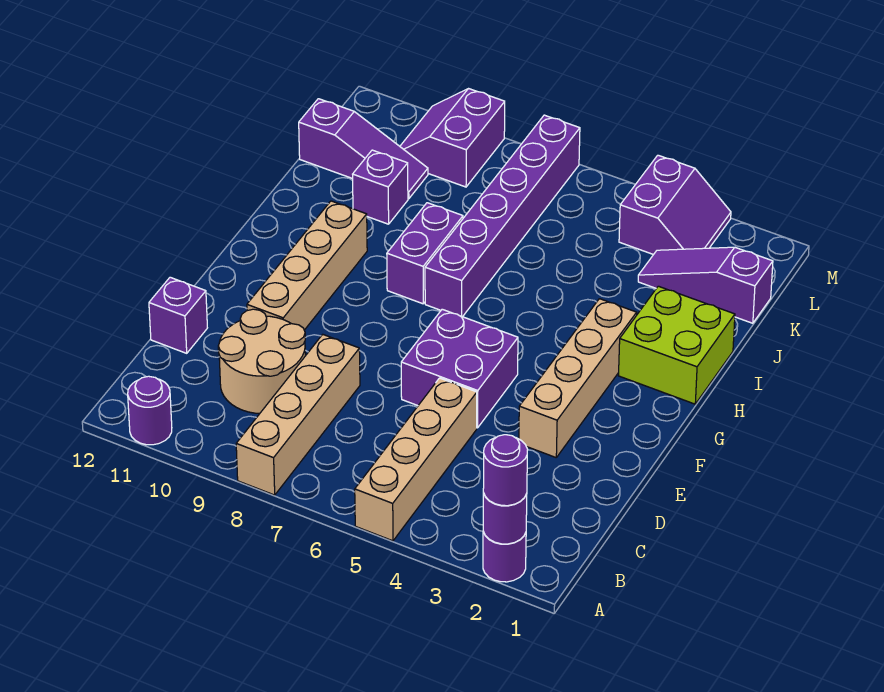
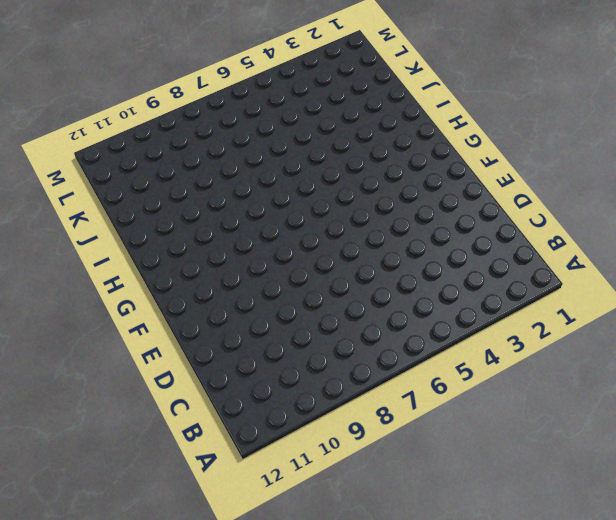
none -> purple round brick A2 level 1
none -> tan brick A5:D5 level 1
none -> tan brick A8:D8 level 1

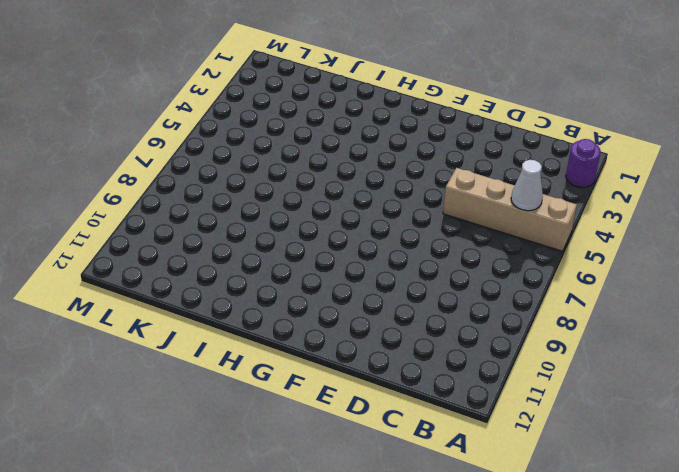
white cone B5 level 2 -> none
none -> tan brick A8:D8 level 1
none -> purple round brick A11 level 1
none -> tan round brick C9:D10 level 1

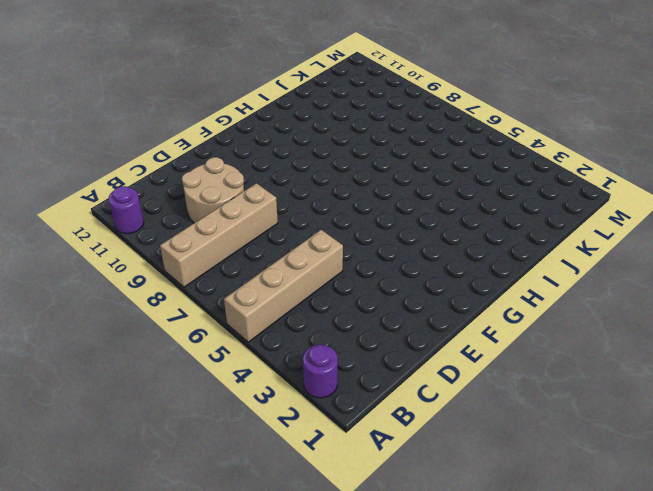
none -> purple brick D12 level 1
none -> tan brick E3:H3 level 1
none -> purple brick E5:F6 level 1

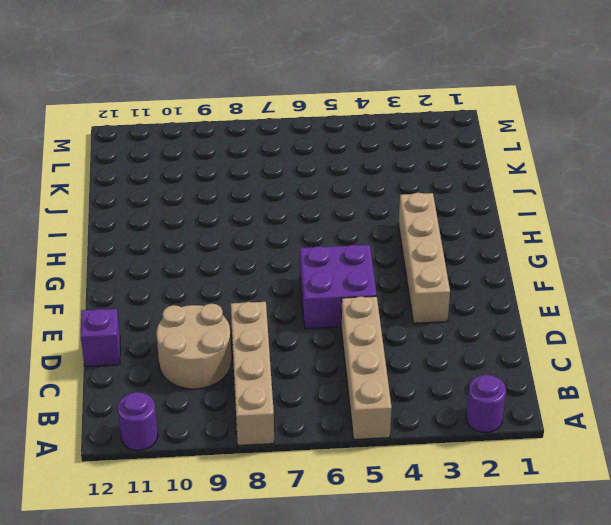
none -> tan brick E10:H10 level 1
none -> lime brick H1:I2 level 1
none -> purple brick H7:M7 level 1

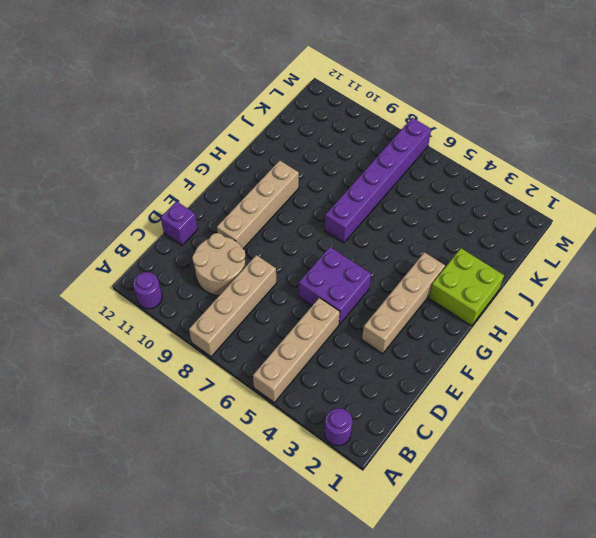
none -> purple brick H8:I8 level 1
none -> purple brick J10 level 1
none -> purple slope K1:K3 level 1 top 1

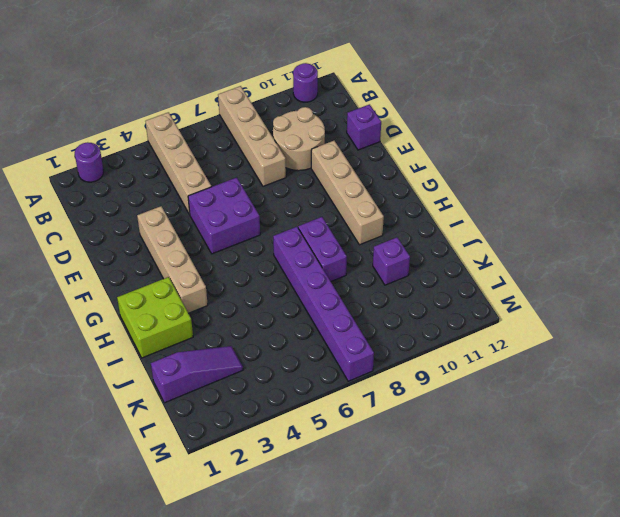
none -> purple slope K10:K12 level 1 top 12
none -> purple slope L3:M4 level 1 top 4
none -> purple slope L9:M10 level 1 top 9

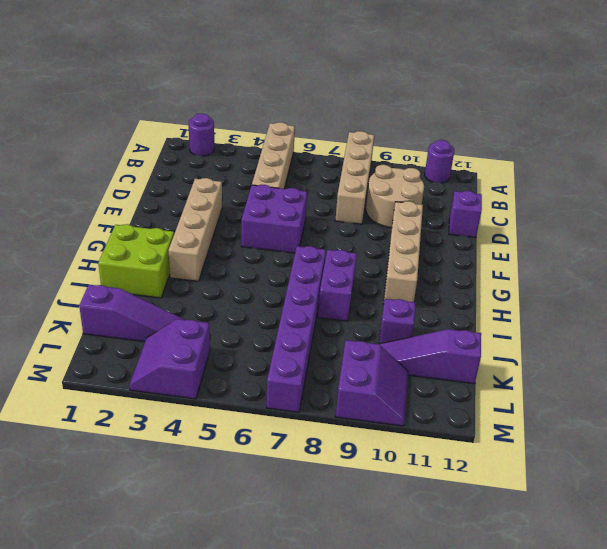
none -> purple round brick A2 level 2
none -> purple round brick A2 level 3

